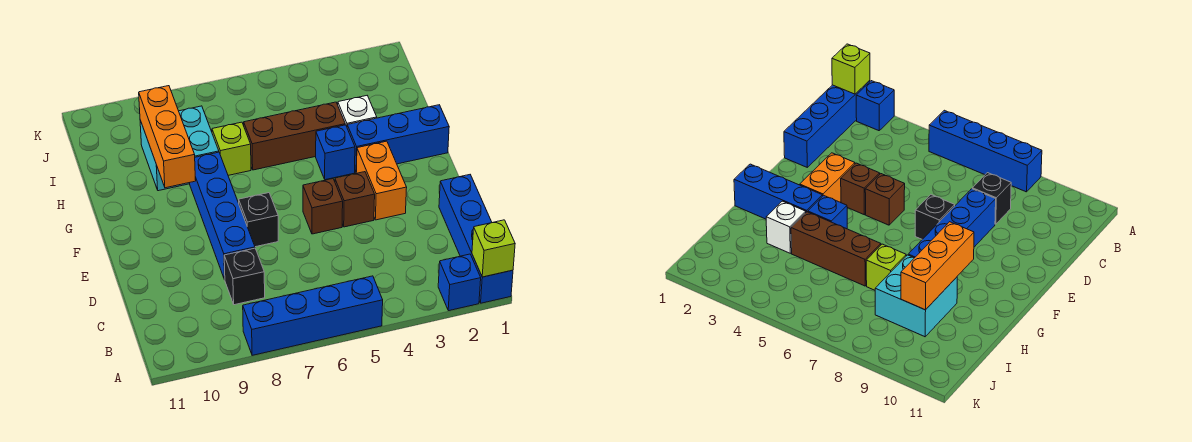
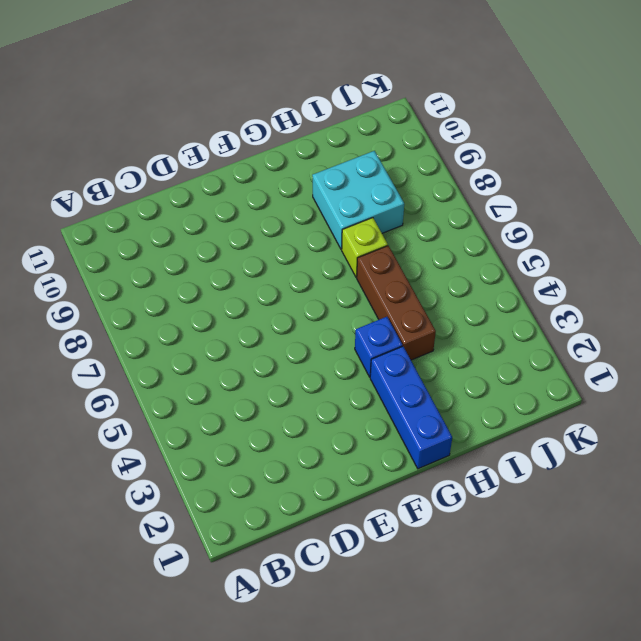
none -> blue brick A1:D1 level 1
none -> blue brick A2 level 1
none -> blue brick A5:A8 level 1

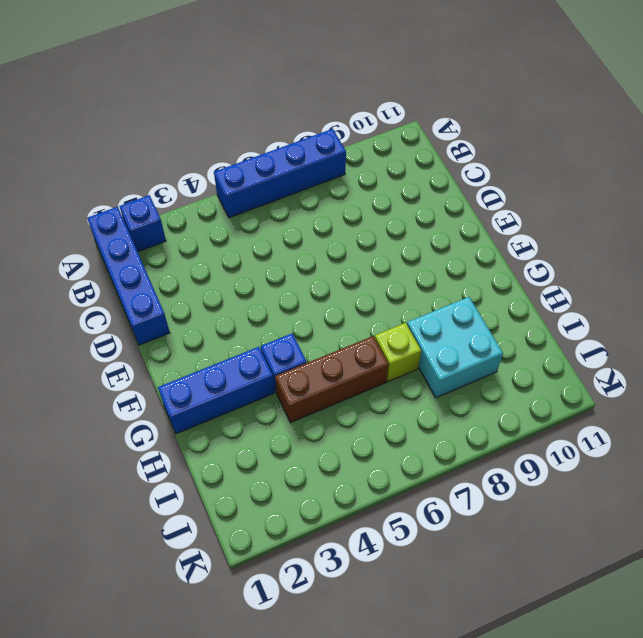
none -> black brick C8 level 1
none -> blue brick D8:G8 level 1
none -> orange brick E3:F3 level 1

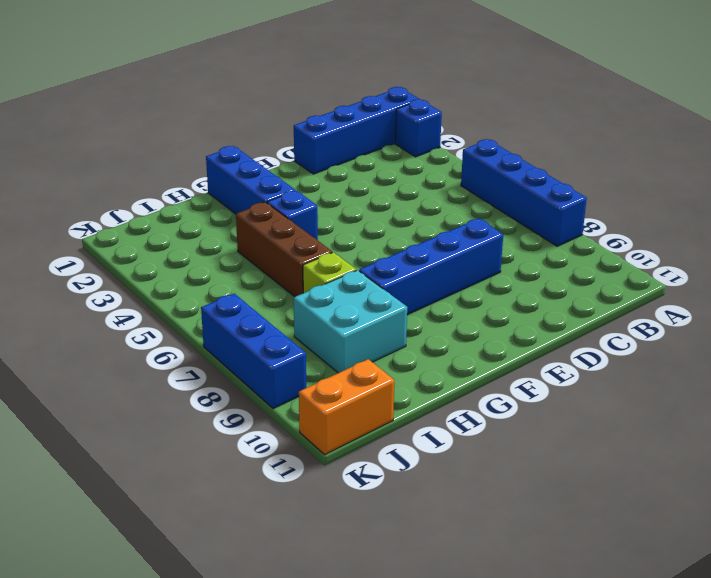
orange brick J11:K11 level 1 -> orange brick E3:F3 level 1
blue brick K7:K9 level 1 -> none
none -> black brick C8 level 1
none -> brown brick E4 level 1
none -> brown brick E5 level 1

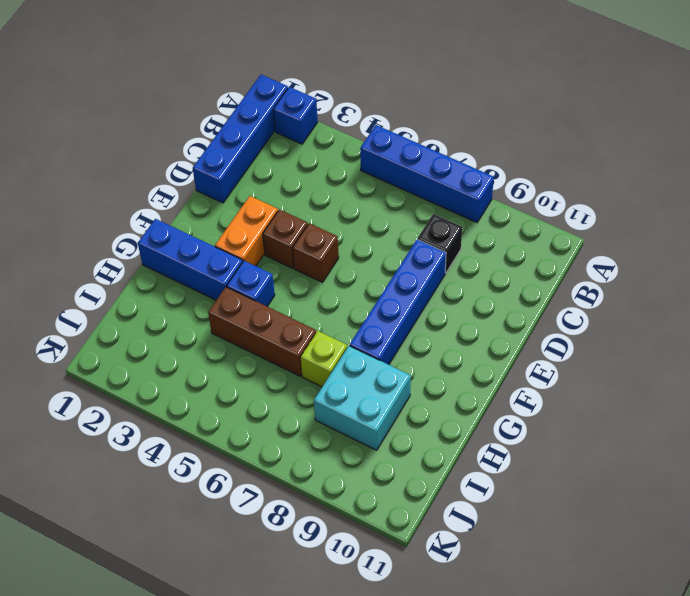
none -> black brick E7 level 1
none -> white brick H3 level 1
none -> lime brick A1 level 2

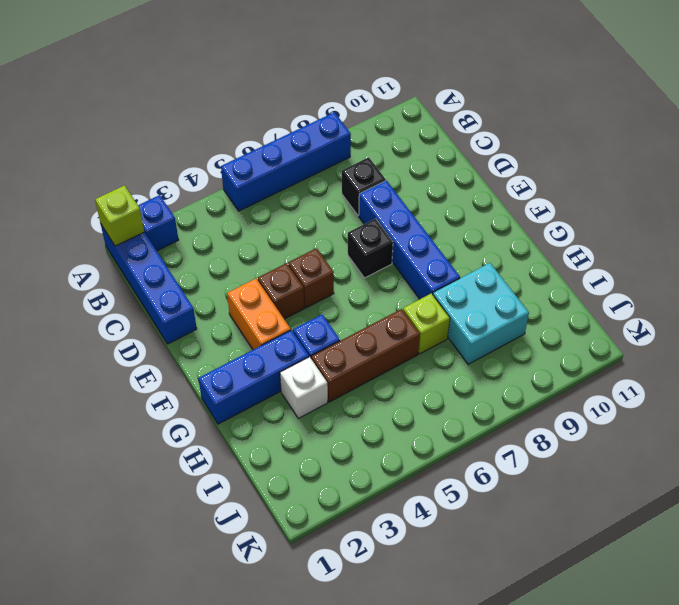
none -> orange brick G9:I9 level 2

